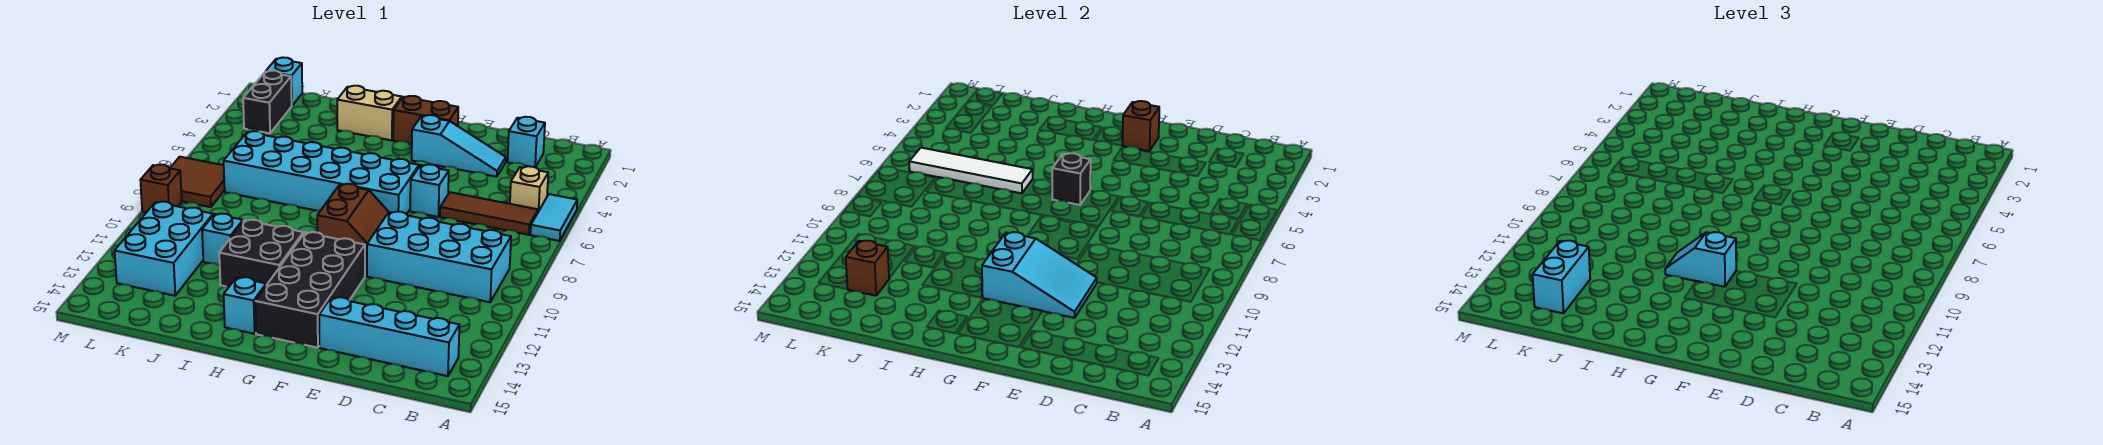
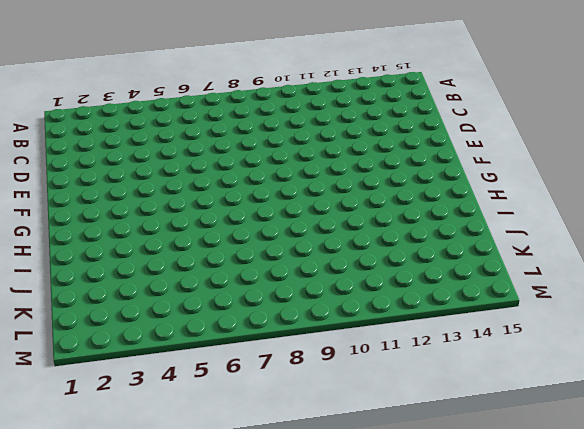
none -> cyan tile A5:A6 level 1
none -> tan brick B5 level 1
none -> brown tile B6:D6 level 1

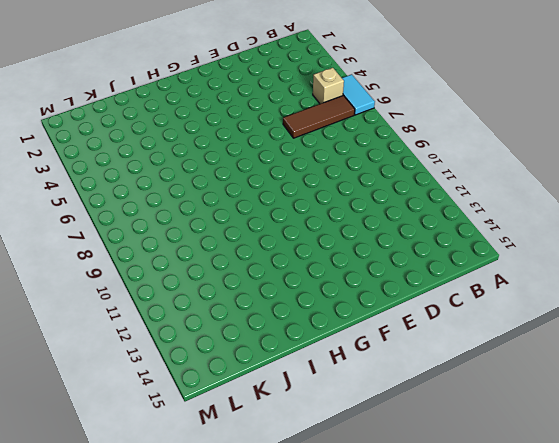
none -> cyan brick B9:E10 level 1
none -> cyan brick B14:E14 level 1
none -> cyan brick C2 level 1

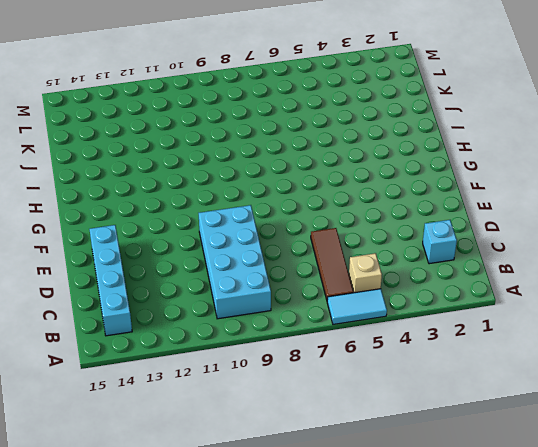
none -> cyan slope D3:F3 level 1 top F
none -> cyan brick E6 level 1
none -> brown brick F2:G2 level 1

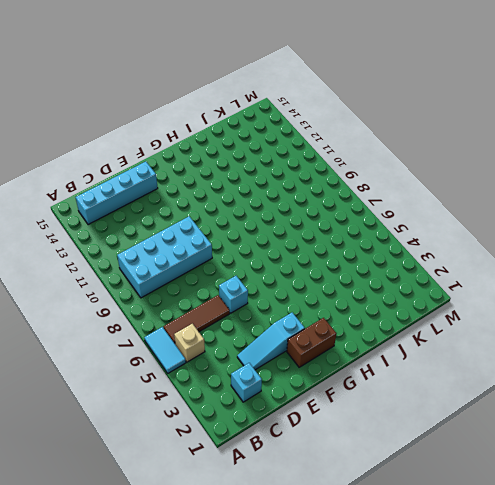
none -> cyan brick F6:K7 level 1
none -> brown slope F8:G9 level 1 top G
none -> black brick F11:G14 level 1

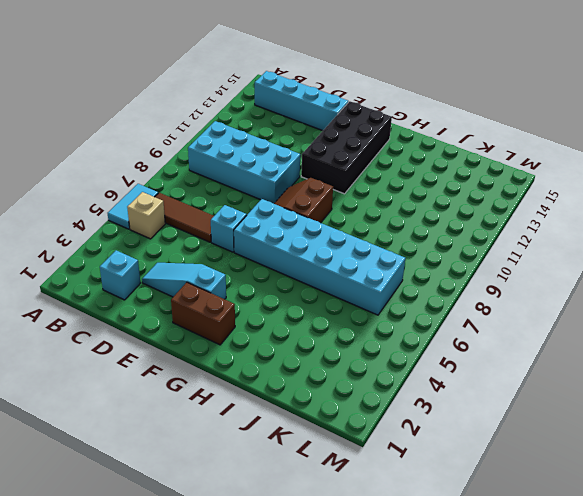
none -> tan brick H2:I2 level 1
none -> black brick H11:I12 level 1
none -> cyan brick H14 level 1

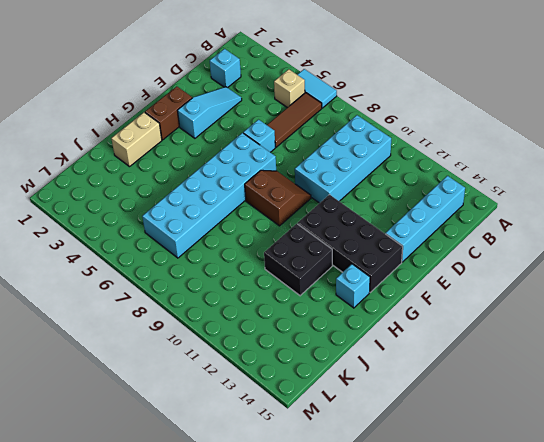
none -> cyan brick J11 level 1
none -> cyan brick K11:L13 level 1
none -> cyan brick L1 level 1

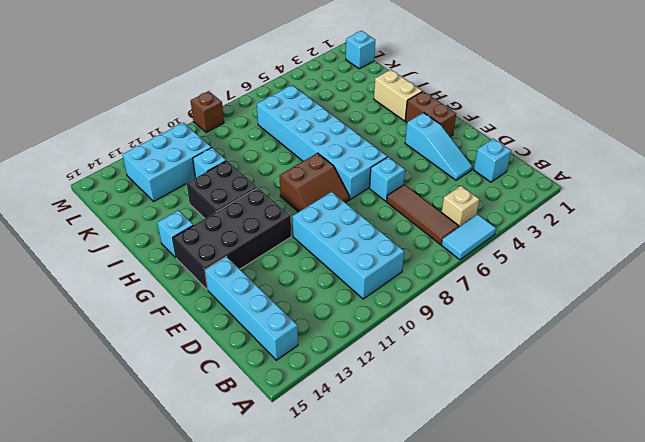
none -> black brick L2:L3 level 1
none -> brown tile L7:M8 level 1
none -> cyan slope E11:G12 level 2 top G

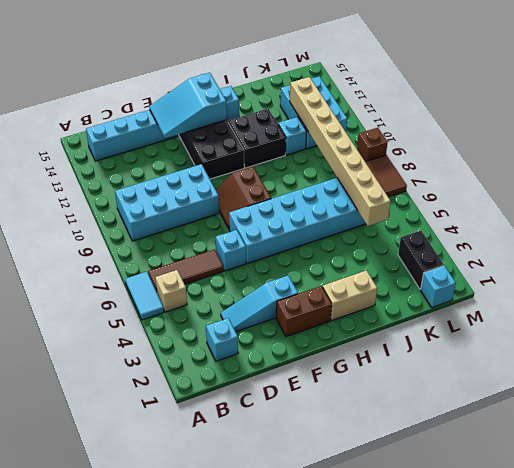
cyan slope E13:G14 level 2 top G -> cyan slope E11:G12 level 2 top G
tan brick K5:K12 level 2 -> white tile I6:L6 level 2
none -> brown brick F2 level 2
none -> black brick G6 level 2
none -> brown brick K13 level 2

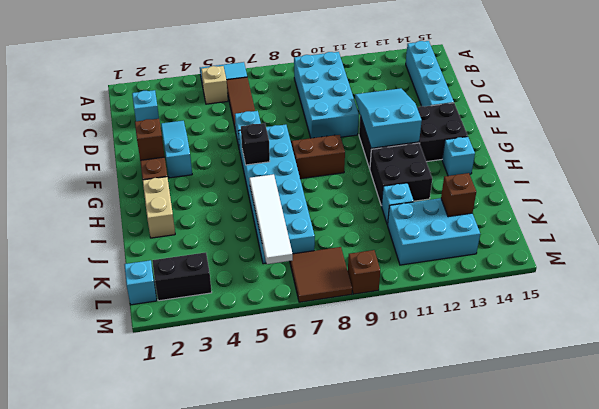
none -> cyan slope G11:H11 level 3 top G
none -> cyan brick K13:K14 level 3

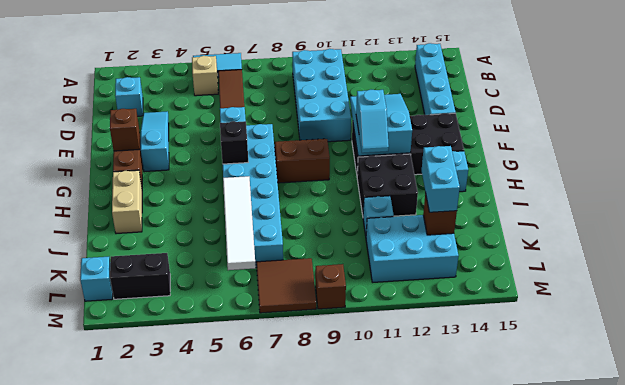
cyan brick J13:K13 level 3 -> cyan brick K13:K14 level 3

